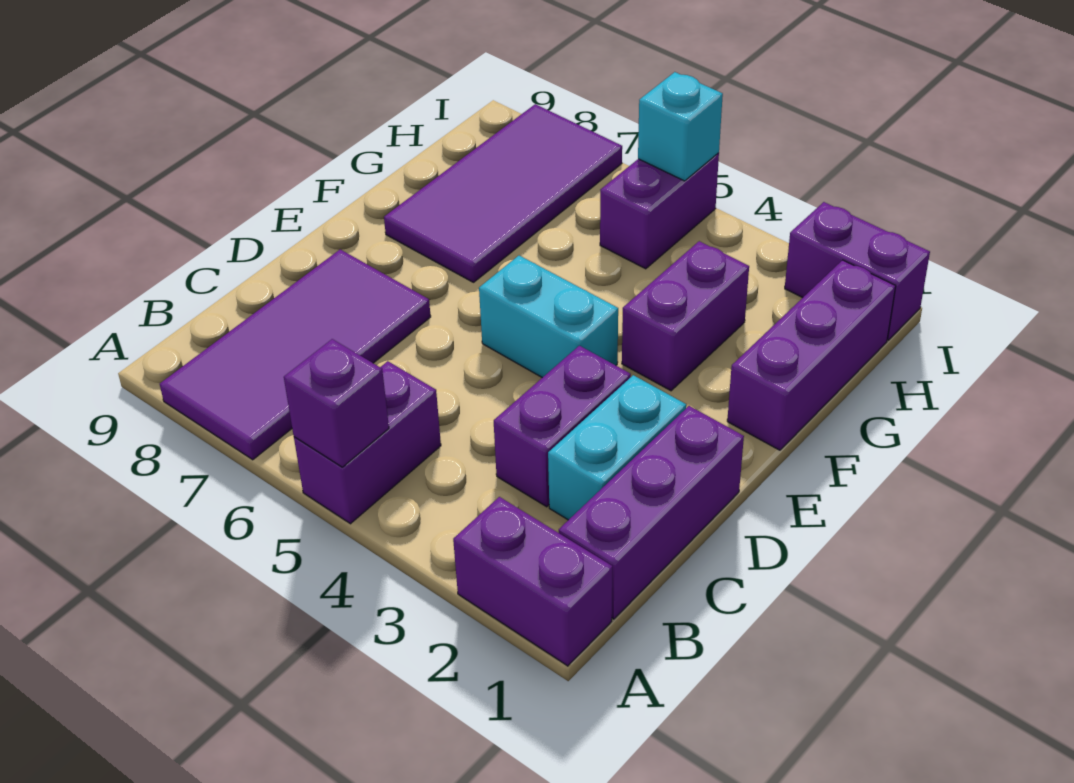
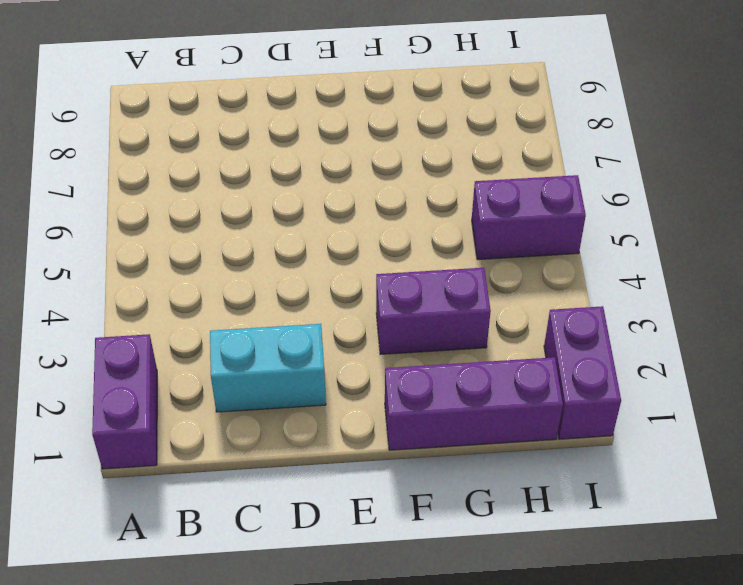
none -> purple brick A5:B5 level 1
none -> purple tile A7:D8 level 1
none -> purple brick B1:D1 level 1

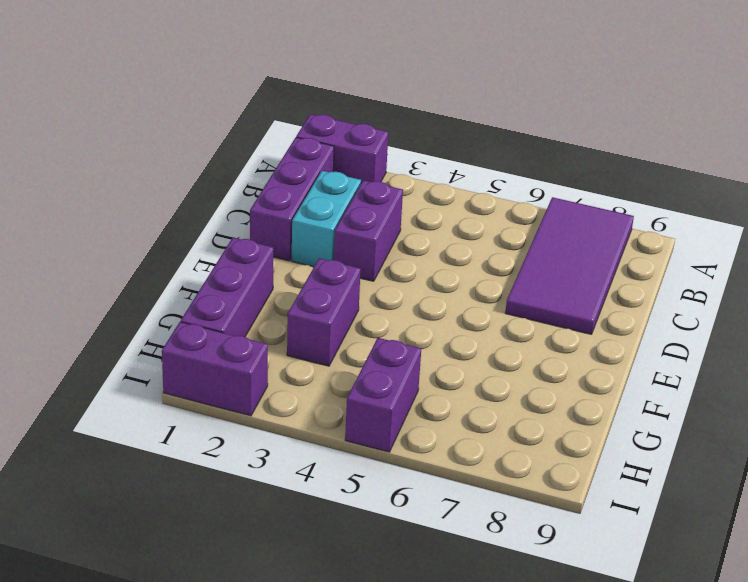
none -> purple brick A5:B5 level 1
none -> cyan brick E4:E5 level 1
none -> purple tile F7:I8 level 1

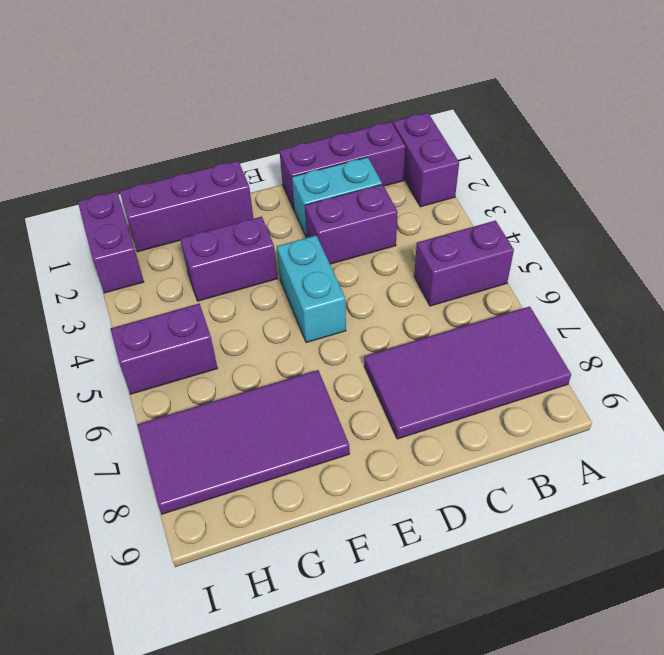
none -> purple brick A5 level 2
none -> cyan brick I5 level 2

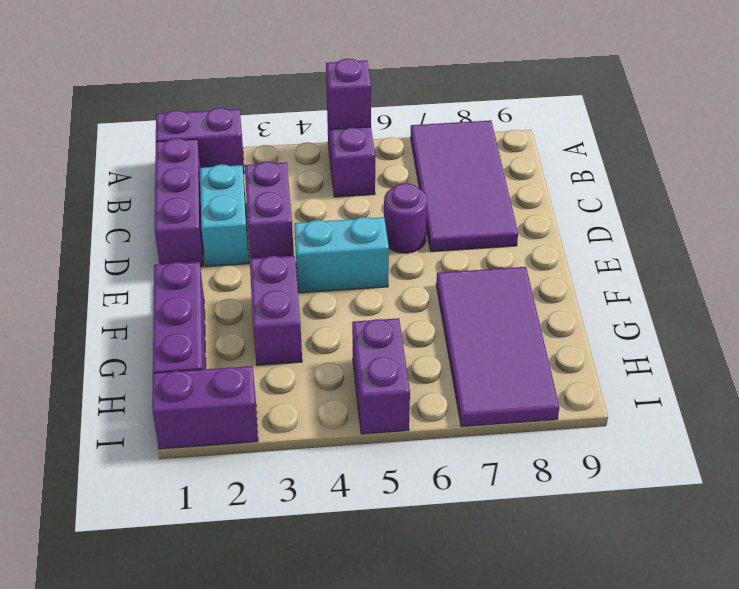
purple round brick D6 level 1 -> none
none -> cyan brick I5 level 2

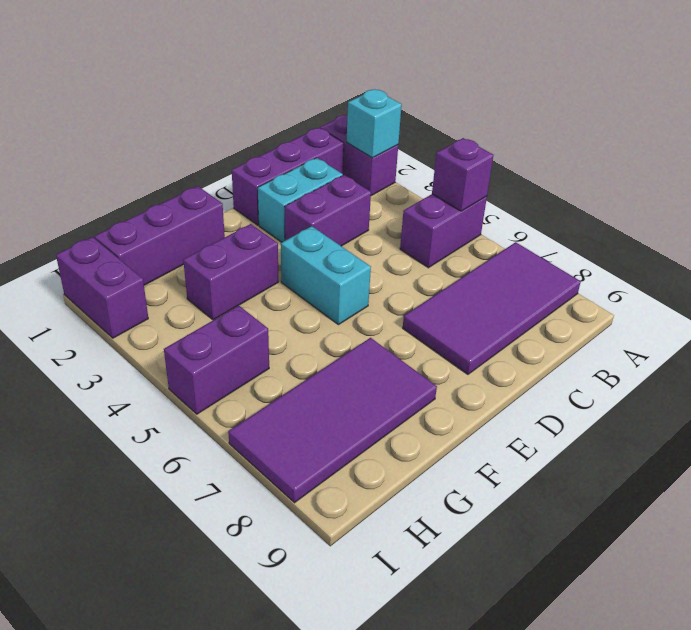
cyan brick A2 level 2 -> cyan brick I5 level 2

